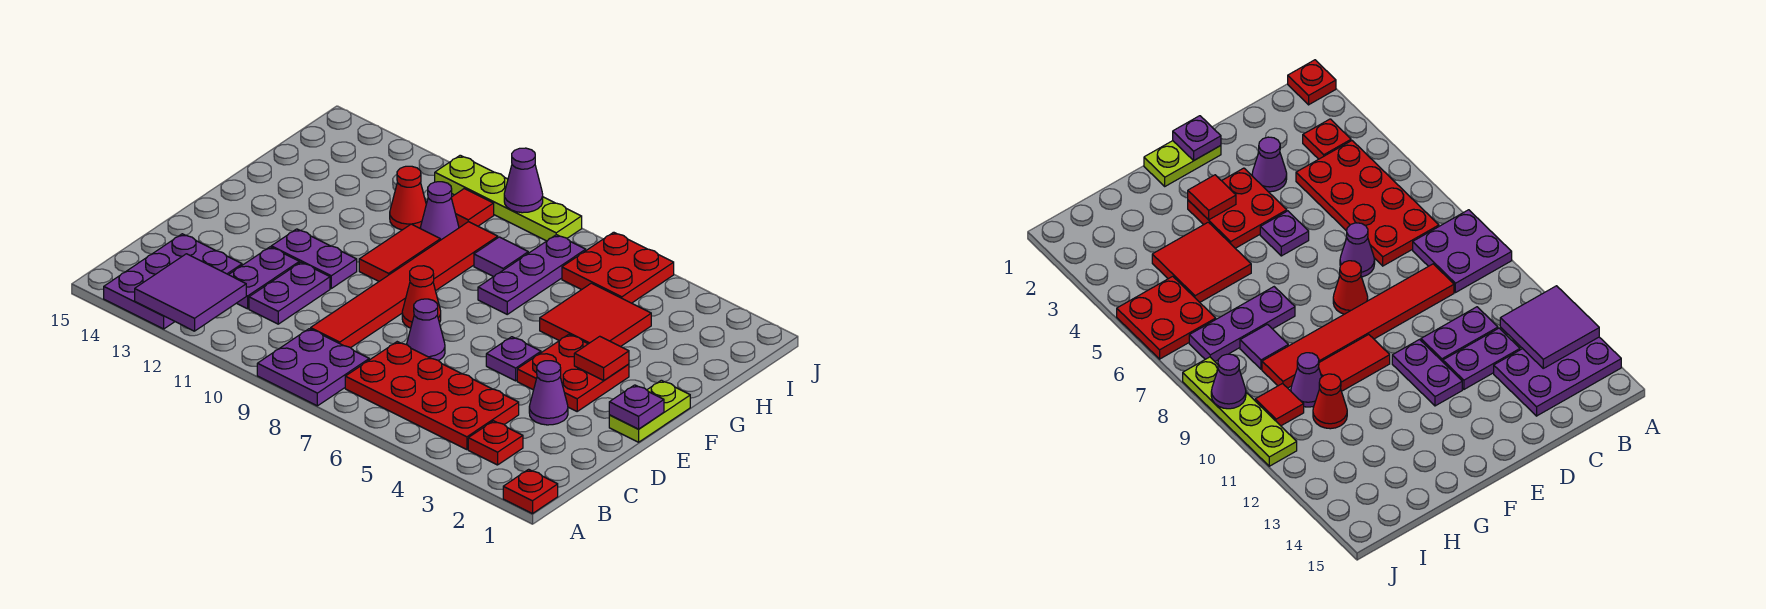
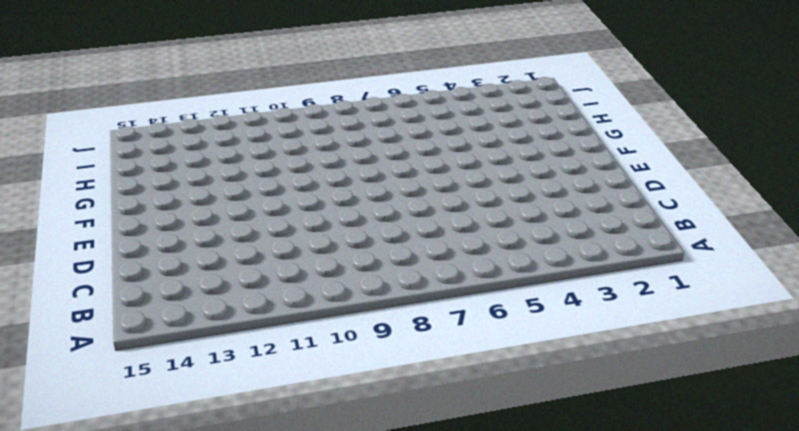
none -> red plate A1 level 1
none -> purple plate A8:B9 level 1
none -> purple plate A13:C14 level 1

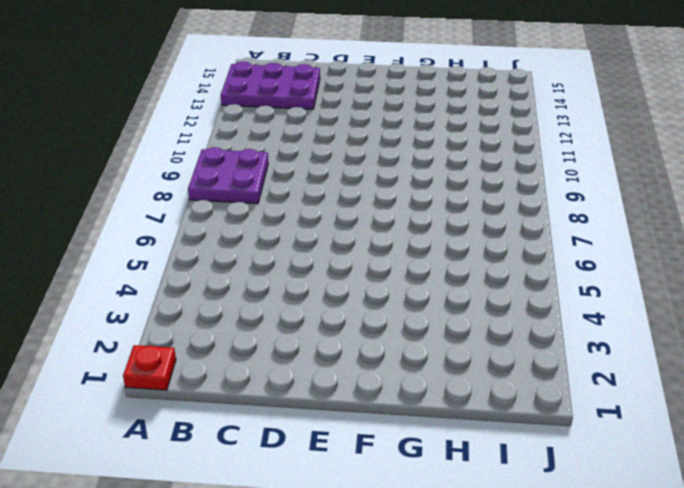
none -> red plate B3 level 1
none -> red plate B4:C7 level 1
none -> red tile C9:H9 level 1

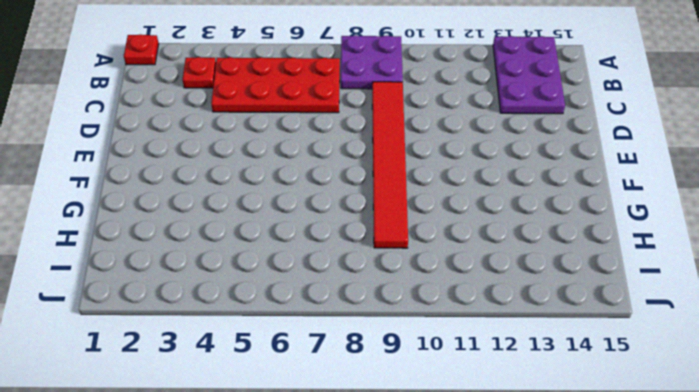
none -> purple plate C11:D11 level 1
none -> purple plate C12:D12 level 1
none -> purple cone D3 level 1

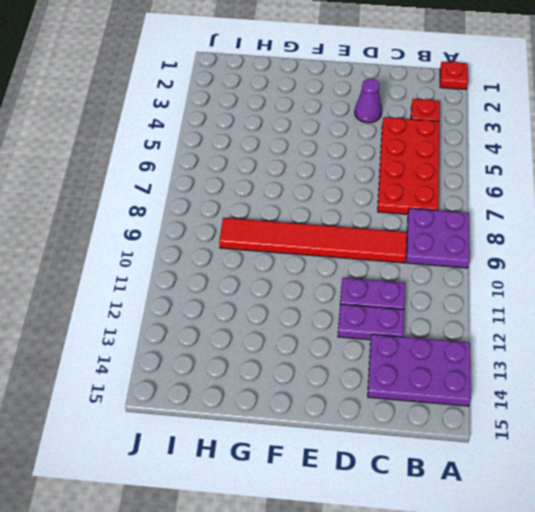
none -> purple cone D7 level 1
none -> lime plate E1:F1 level 1
none -> red plate E3:F4 level 1

